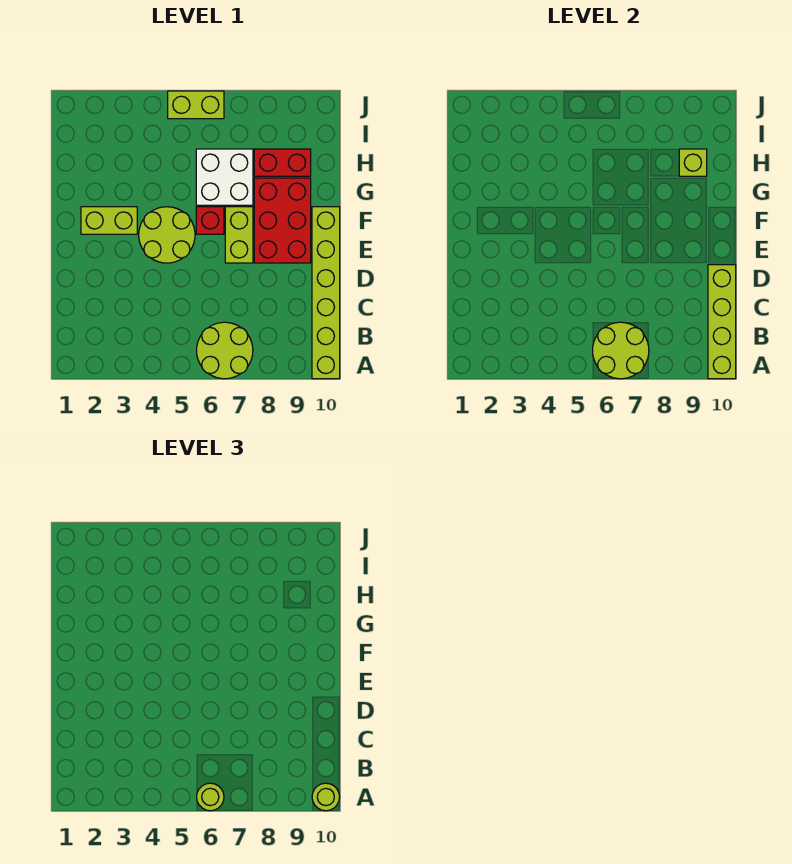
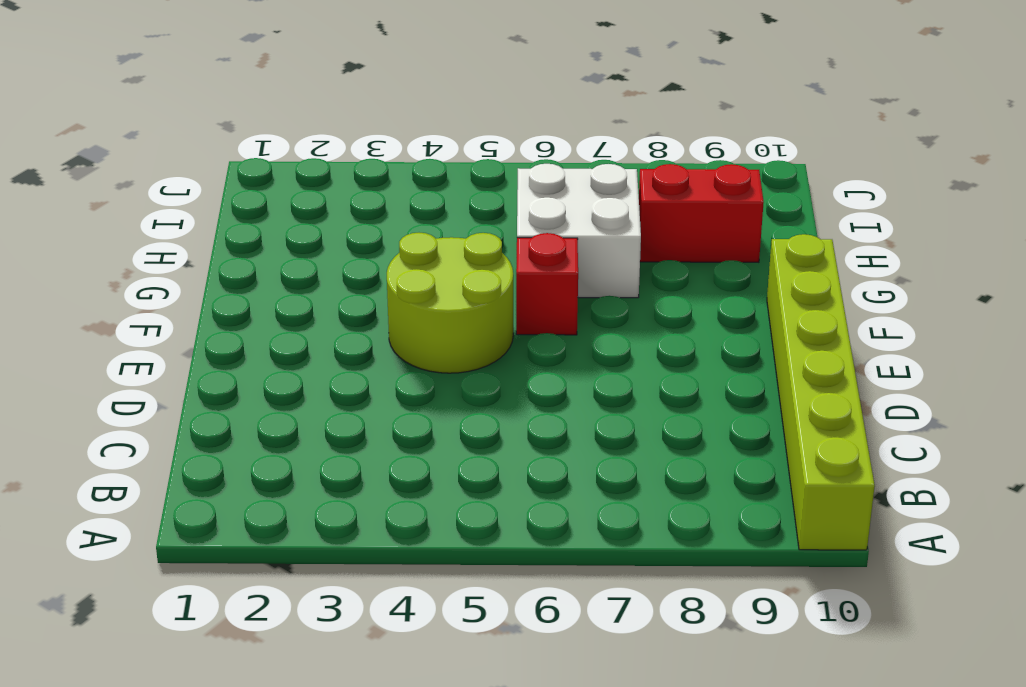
none -> lime round brick A6:B7 level 1
none -> lime brick E7:F7 level 1
none -> red brick E8:G9 level 1

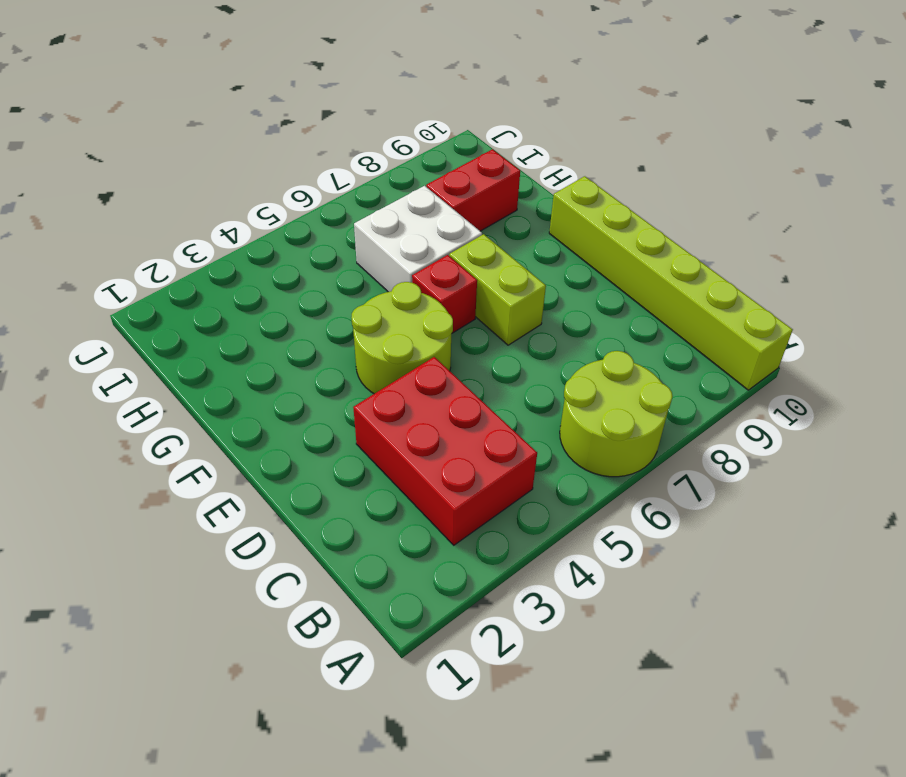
red brick B3:D4 level 1 -> red brick E8:G9 level 1
none -> lime brick F2:F3 level 1
none -> lime brick J5:J6 level 1
none -> lime round brick A6:B7 level 2

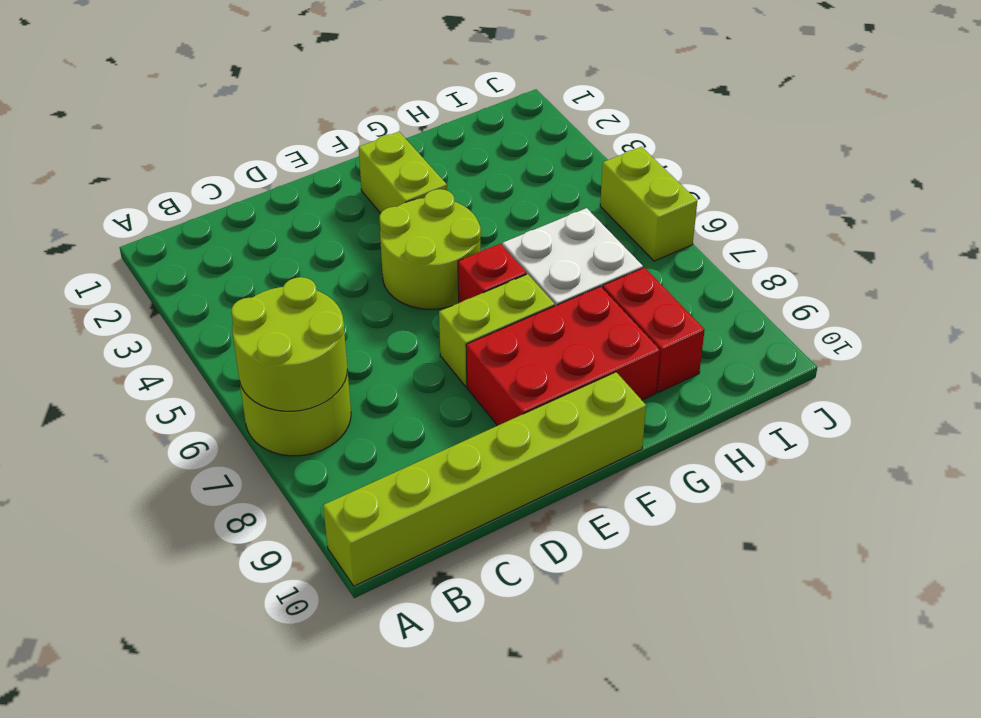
none -> lime brick A10:D10 level 2
none -> lime brick H9 level 2
none -> lime round brick A6 level 3

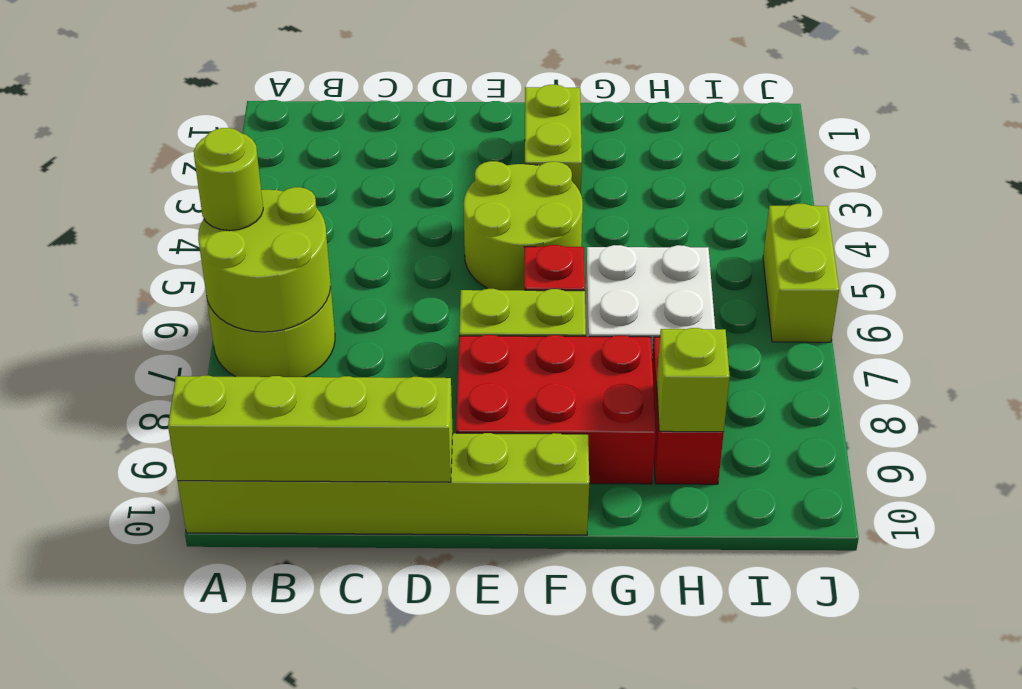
none -> lime round brick A10 level 3

